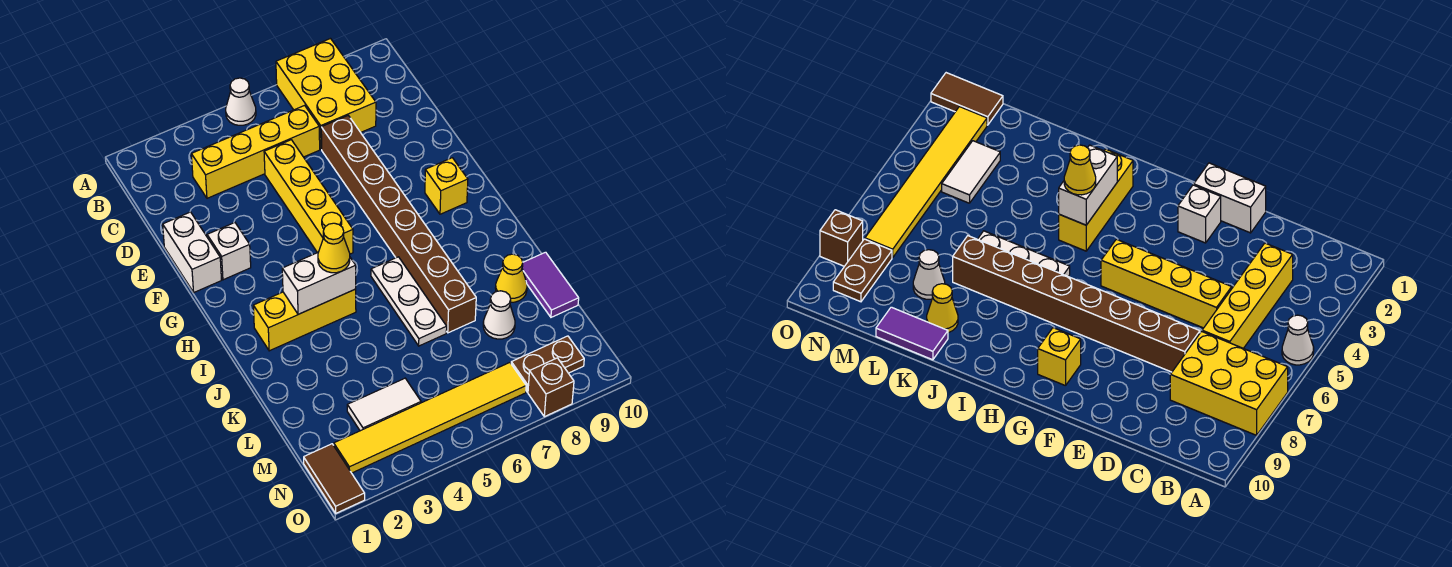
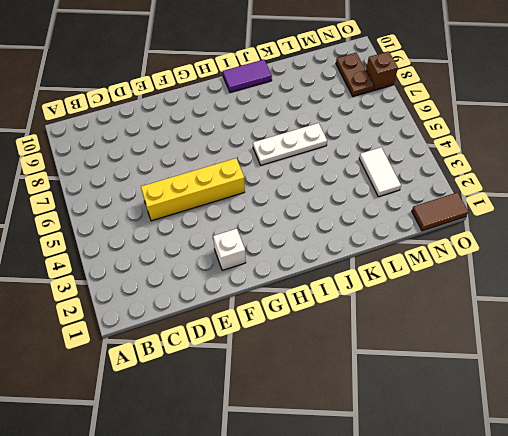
purple tile I10:J10 level 1 -> purple tile K10:L10 level 1
none -> white cone A5 level 1
none -> yellow brick A7:C8 level 1
none -> yellow brick C3:C6 level 1

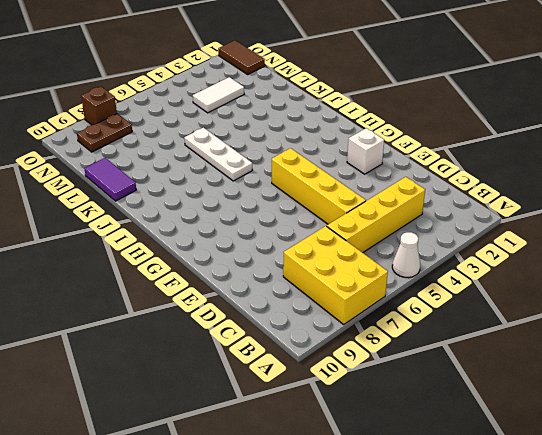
none -> brown brick D7:K7 level 1
none -> white brick E1:F1 level 1
none -> yellow brick G9 level 1

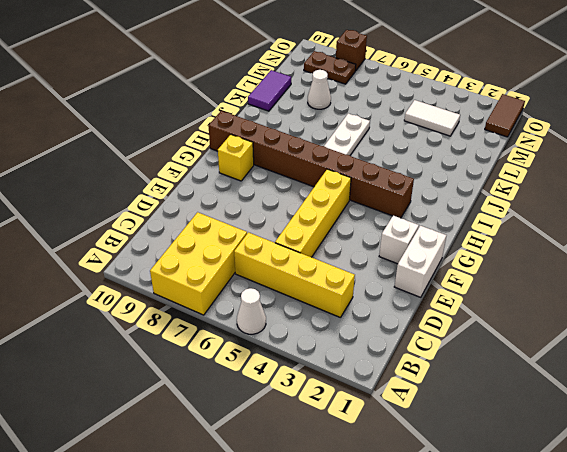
brown brick H3:H10 level 1 -> brown brick D7:K7 level 1
none -> yellow brick I2:I4 level 1
none -> yellow cone K9 level 1
none -> yellow tile N2:N7 level 1

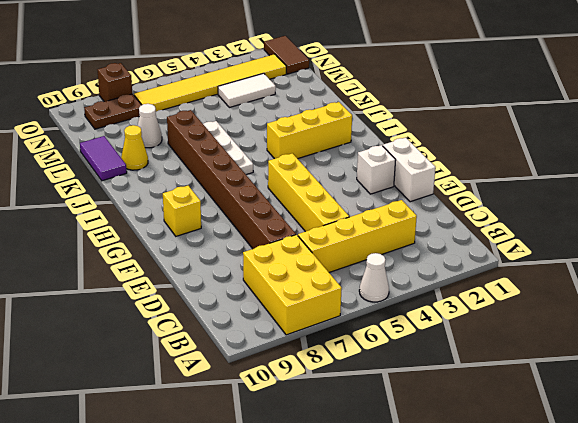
none -> white brick I3:I4 level 2
none -> yellow cone I4 level 3

